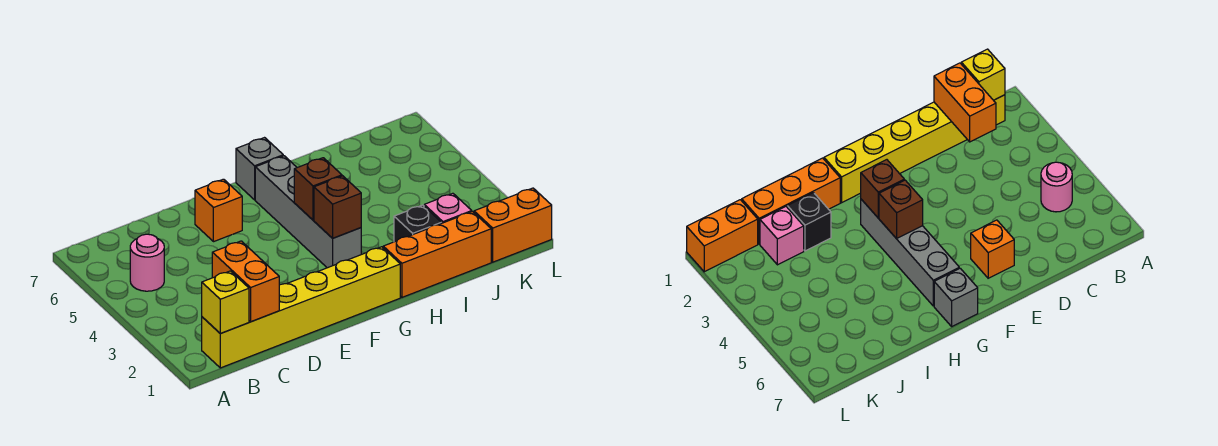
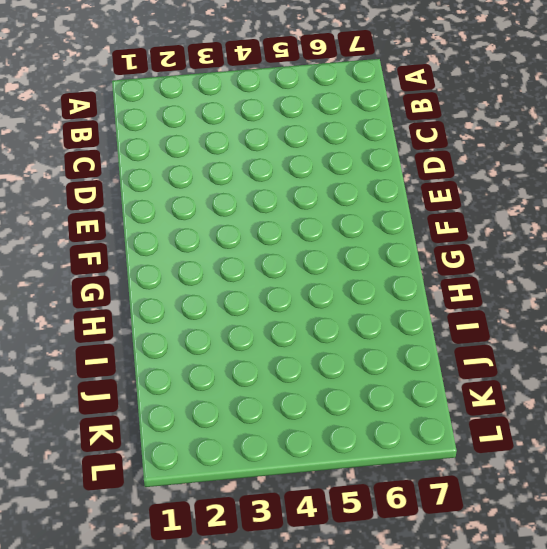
none -> yellow brick B1:G1 level 1
none -> pink round brick B5 level 1
none -> orange brick E6 level 1

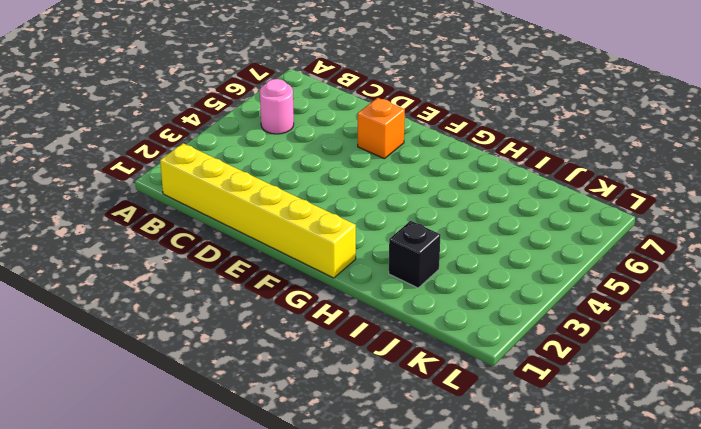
none -> grey brick G3:G6 level 1
none -> grey brick G7 level 1
none -> orange brick H1:J1 level 1

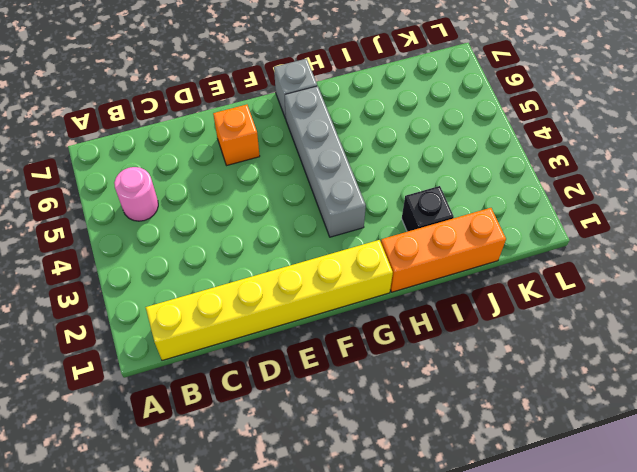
none -> pink brick J2 level 1
none -> orange brick K1:L1 level 1
none -> yellow brick B1 level 2

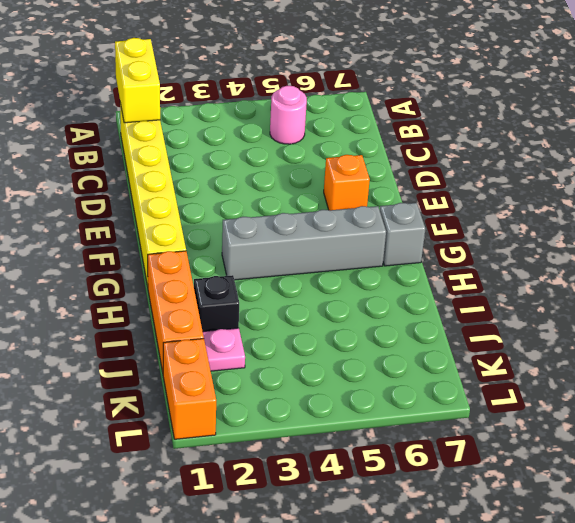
yellow brick A1:B1 level 2 -> yellow brick B1 level 2
pink plate J2 level 1 -> pink brick J2 level 1
none -> orange brick C1:C2 level 2
none -> brown brick G3 level 2
none -> brown brick G4 level 2

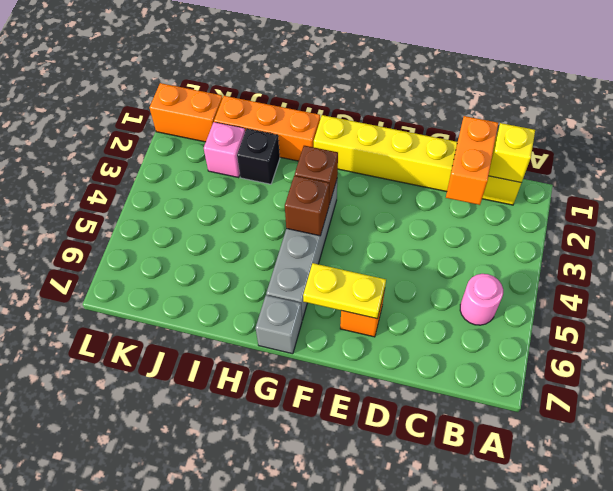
yellow plate E6:F6 level 2 -> none

